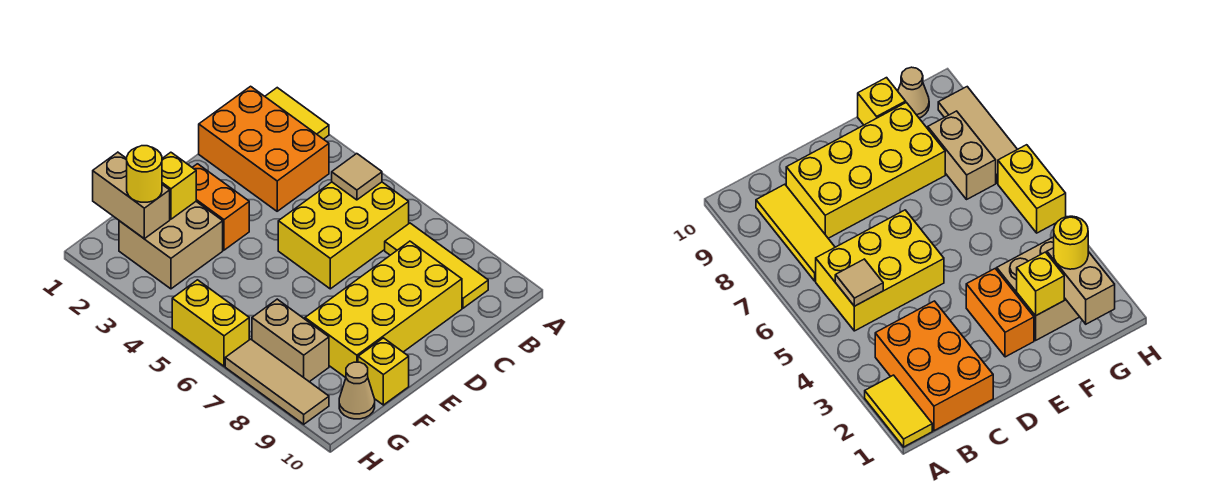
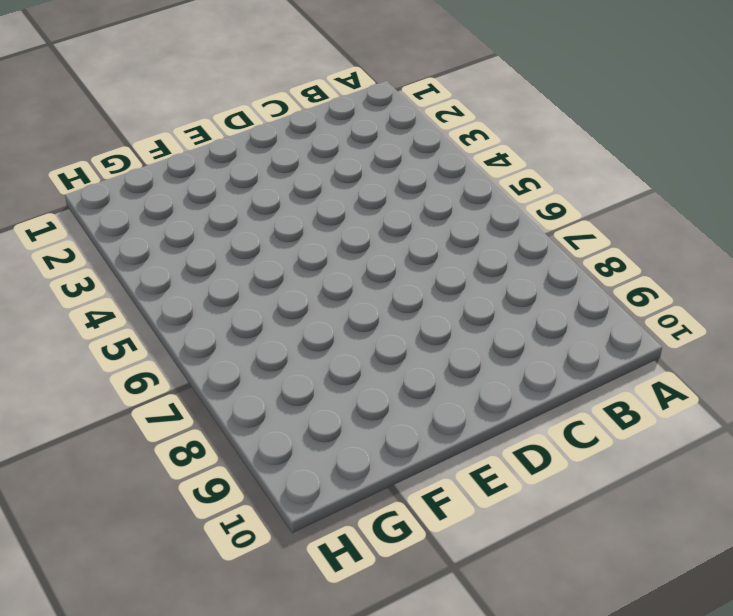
none -> yellow tile A1:A2 level 1
none -> orange brick B1:C3 level 1
none -> yellow brick B5:D6 level 1

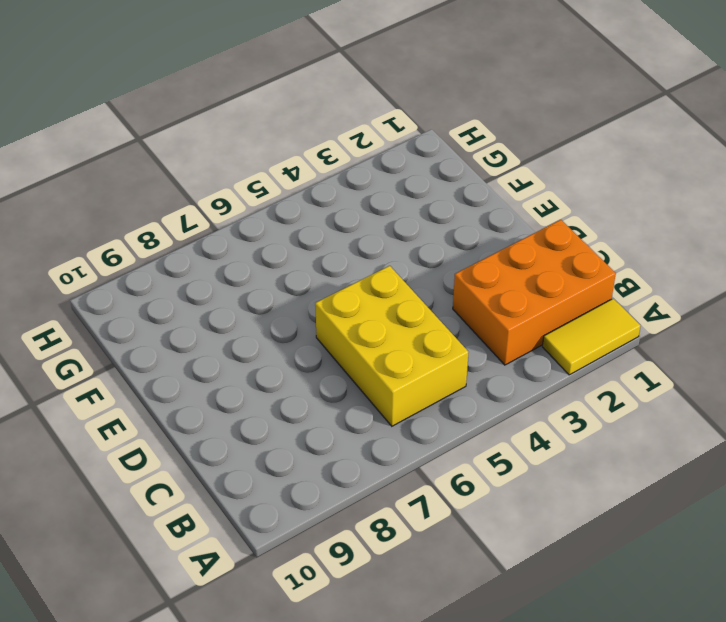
none -> yellow tile B7:B9 level 1
none -> yellow brick C8:F9 level 1
none -> orange brick E2:E3 level 1

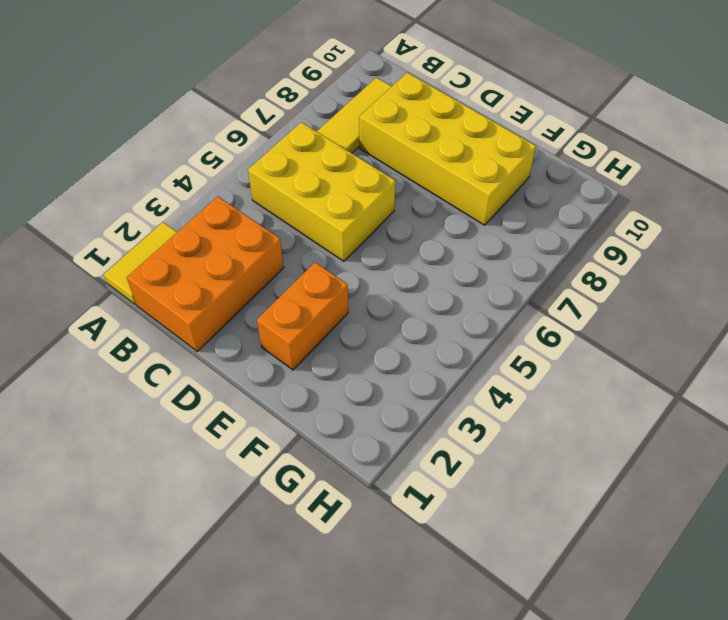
none -> tan brick F2:G3 level 1
none -> yellow brick F10 level 1
none -> tan brick G7:G8 level 1

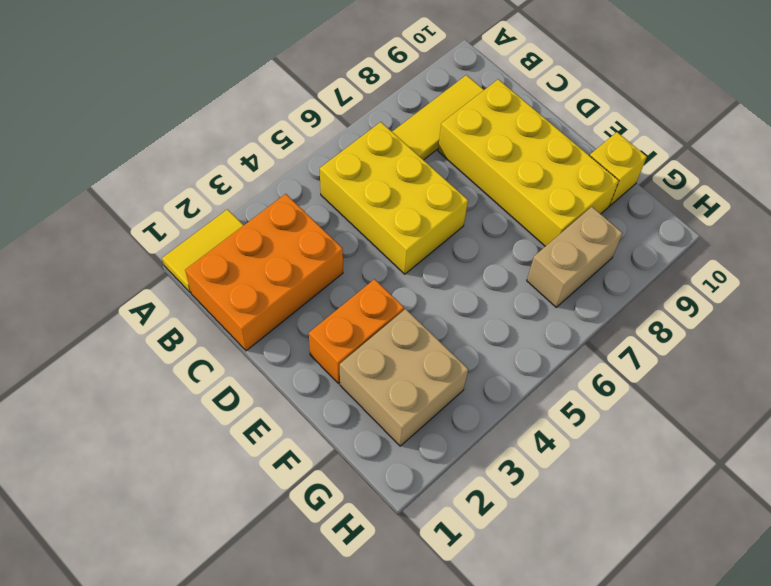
none -> tan cone G10 level 1
none -> yellow brick H5:H6 level 1
none -> tan tile H7:H9 level 1

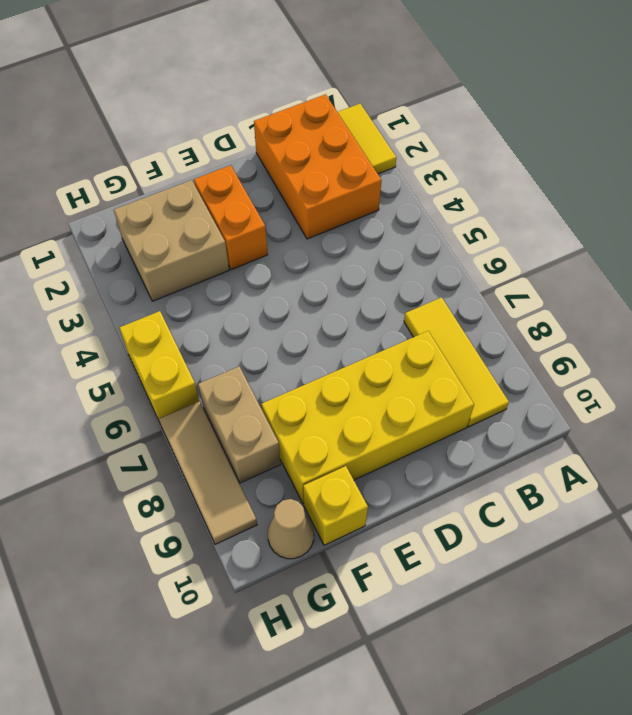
none -> yellow brick B5:D6 level 1
none -> tan tile B5 level 2
none -> yellow brick F2 level 2

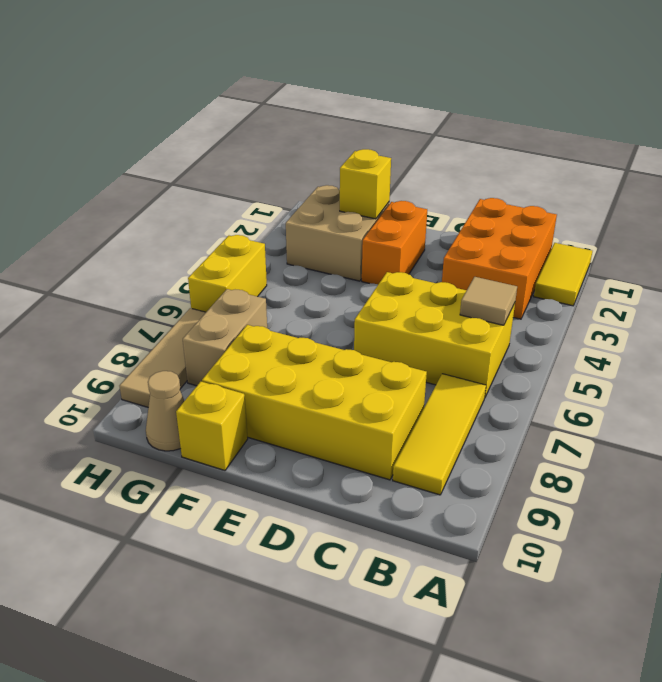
none -> tan brick G1:G2 level 2
none -> yellow round brick G2 level 3

